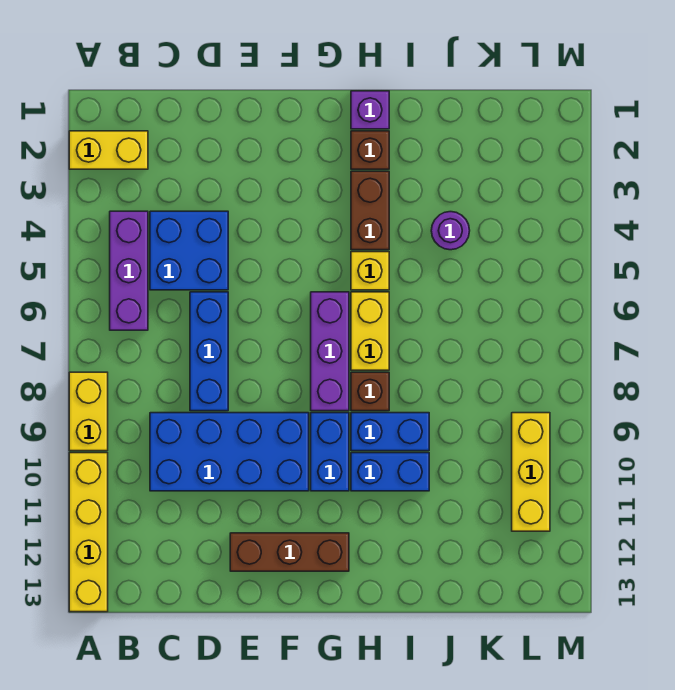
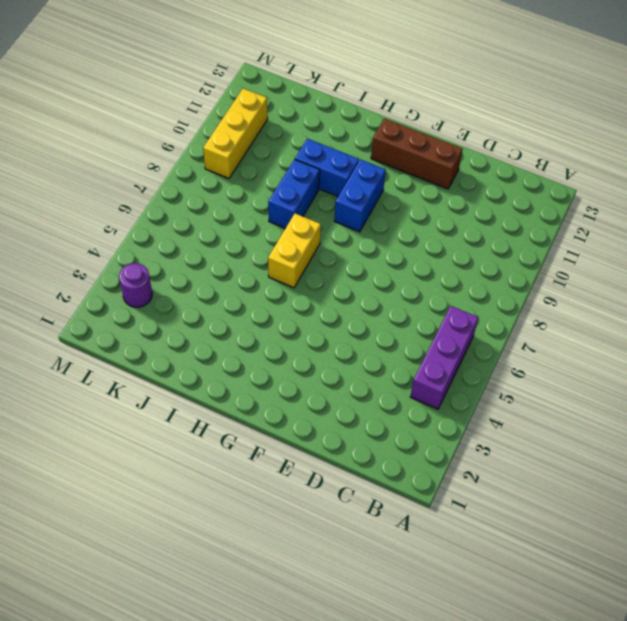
blue brick I8:I9 level 1 -> blue brick H9:I9 level 1
purple round brick L3 level 1 -> purple round brick J4 level 1
none -> yellow brick A2:B2 level 1
none -> yellow brick A8:A9 level 1
none -> yellow brick A10:A13 level 1

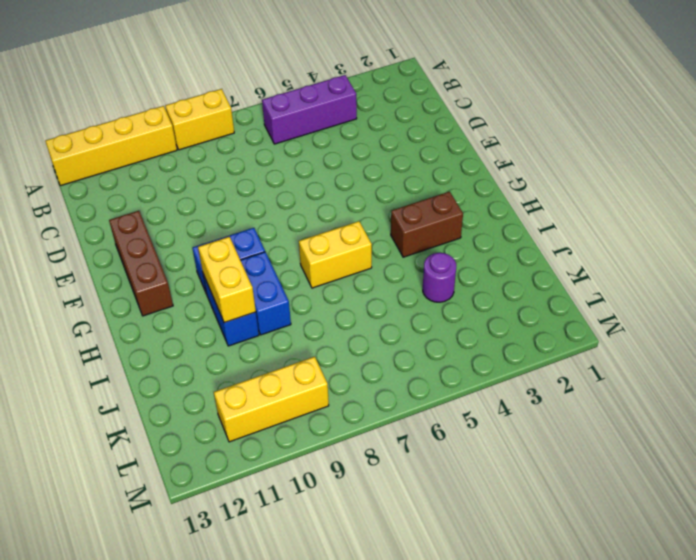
yellow brick H10:I10 level 2 -> yellow brick A2:B2 level 1
none -> blue brick C4:D5 level 1
none -> blue brick C9:F10 level 1
none -> blue brick D6:D8 level 1

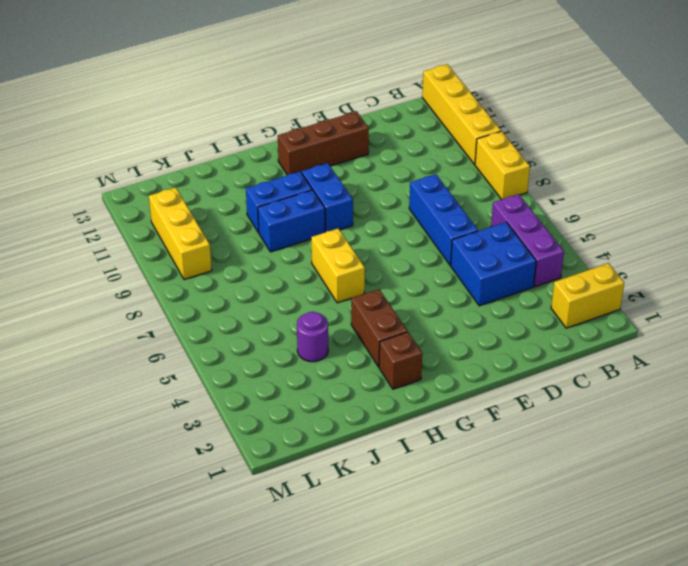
none -> blue brick C9:F10 level 1
none -> purple brick G6:G8 level 1
none -> purple brick H1 level 1

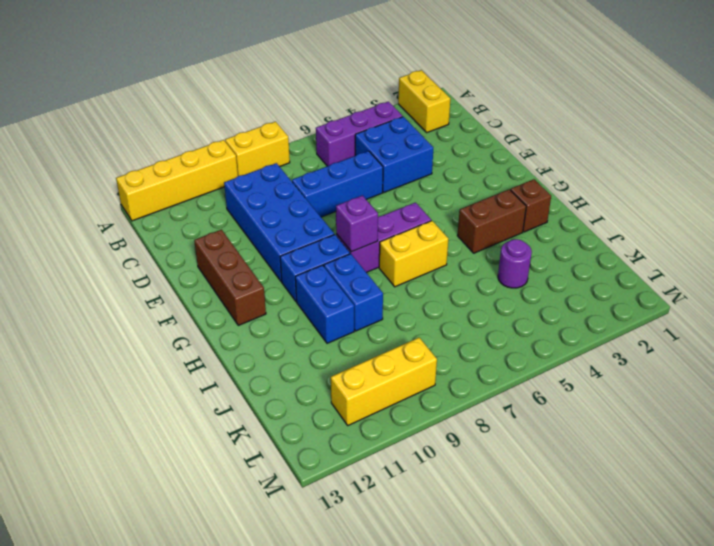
purple brick G8 level 2 -> purple brick H1 level 1
none -> yellow brick H5 level 1
none -> brown brick H8 level 1

